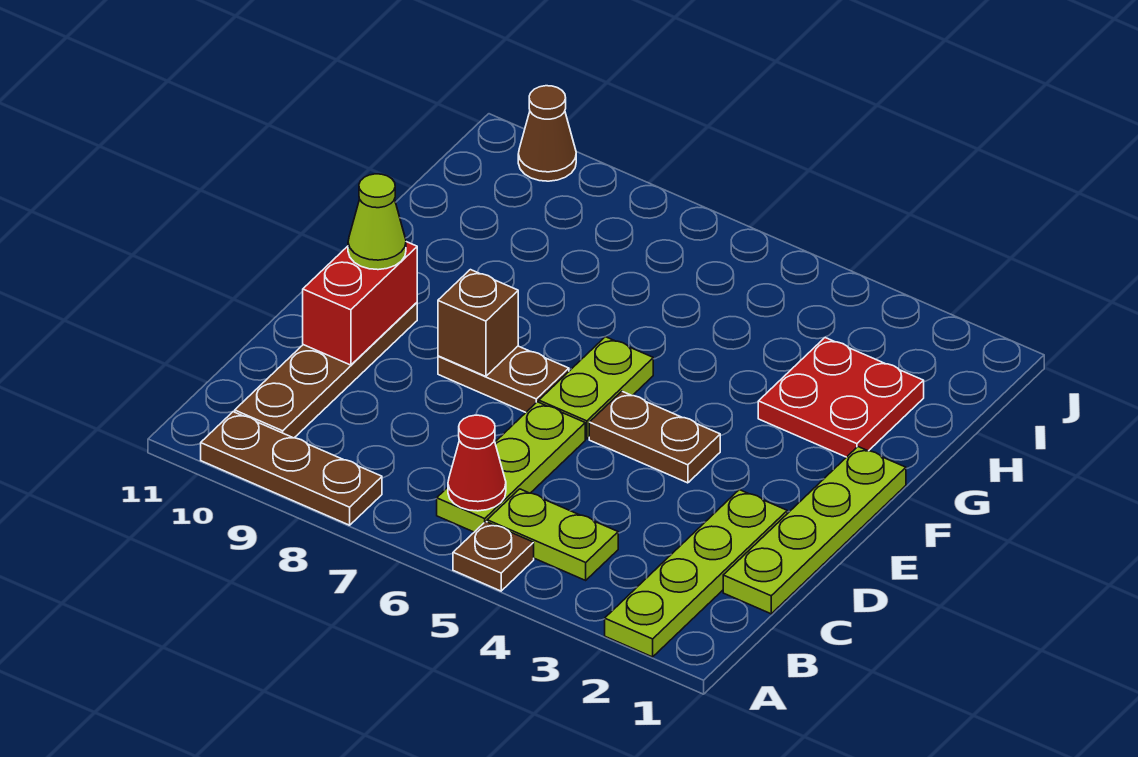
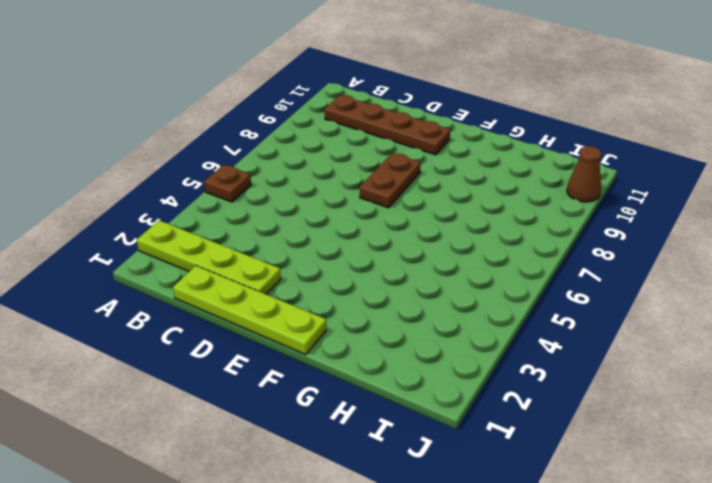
none -> brown plate A8:A10 level 1
none -> lime plate B4:B5 level 1
none -> lime plate B6:D6 level 1

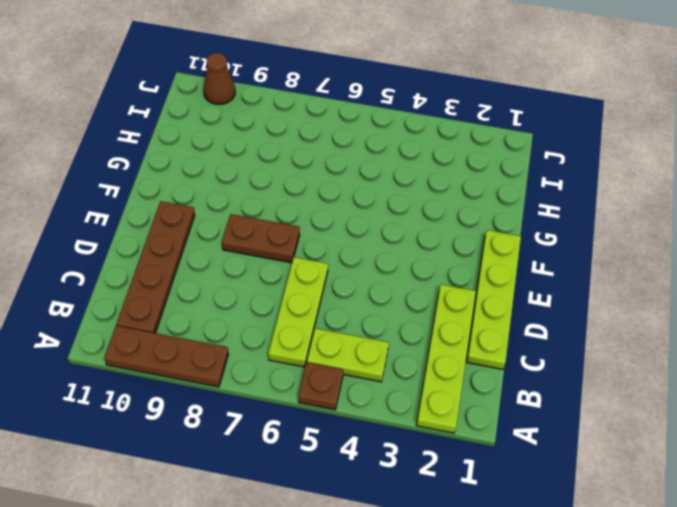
none -> brown plate E4:E5 level 1
none -> lime plate E6:F6 level 1
none -> red plate G2:H3 level 1

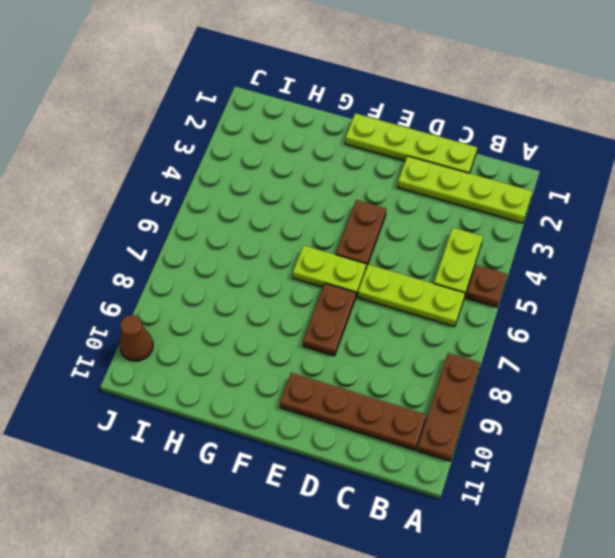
none -> red plate G2:H3 level 1
none -> red cone B6 level 2
none -> red brick D10:E10 level 2

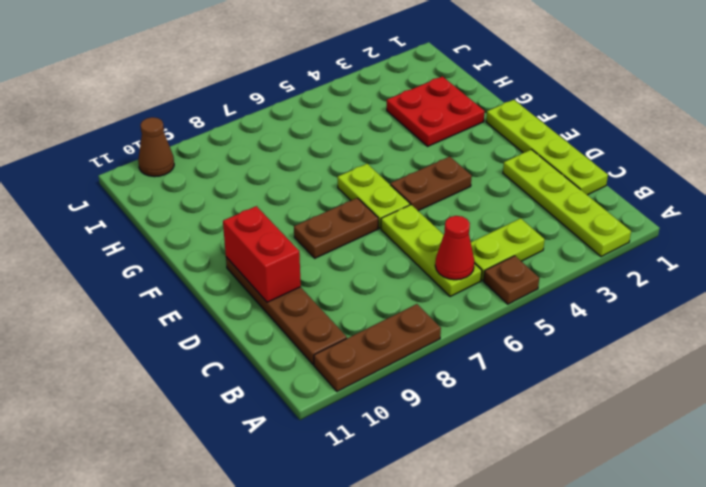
none -> brown brick E8 level 2
none -> lime cone E10 level 3

